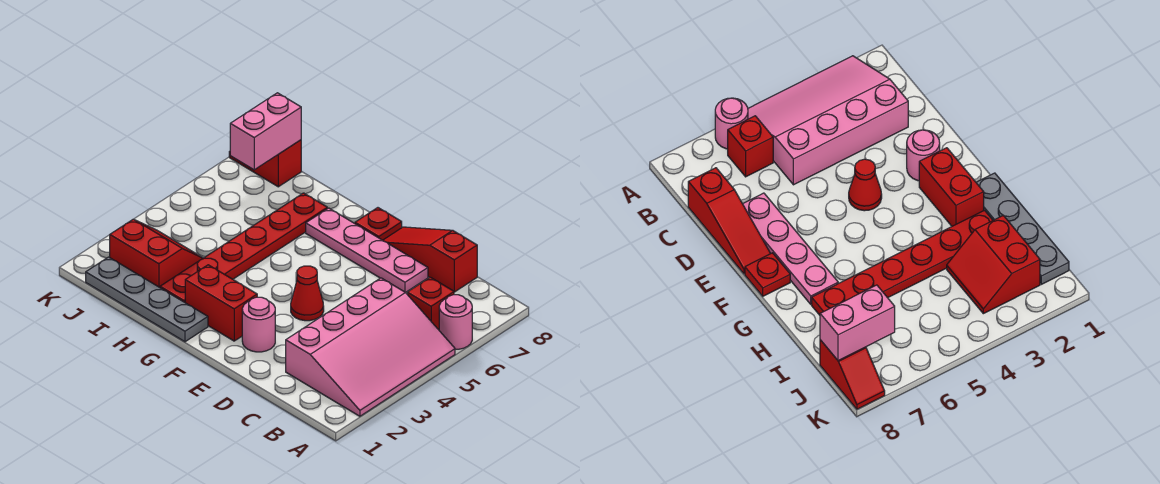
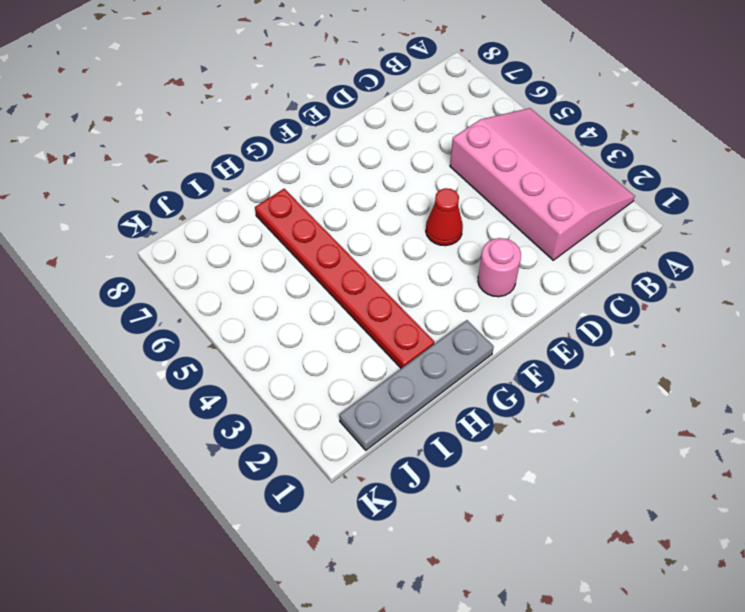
none -> pink round brick A6 level 1
none -> red brick B6 level 1
none -> red slope C8:E8 level 1 top C

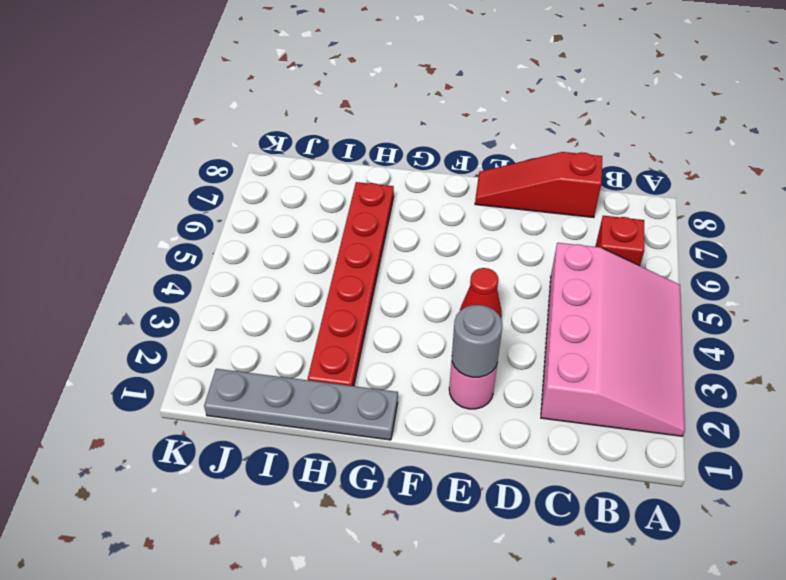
grey round brick E2 level 2 -> none
none -> pink round brick A6 level 1
none -> pink plate D7:G7 level 1
none -> red brick F2:G2 level 1

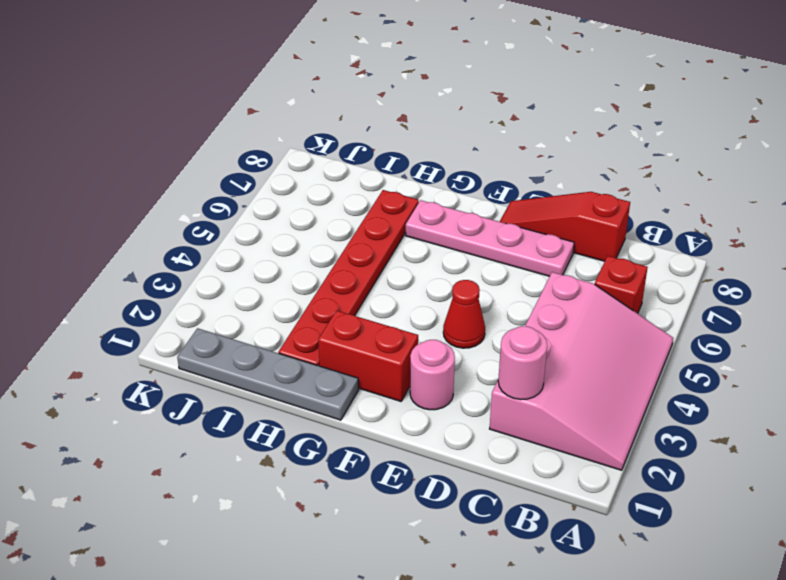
pink round brick C2 level 2 -> pink round brick A6 level 1
none -> red plate F8 level 1
none -> red slope I2:J3 level 1 top 2
none -> red slope J8:K8 level 1 top J

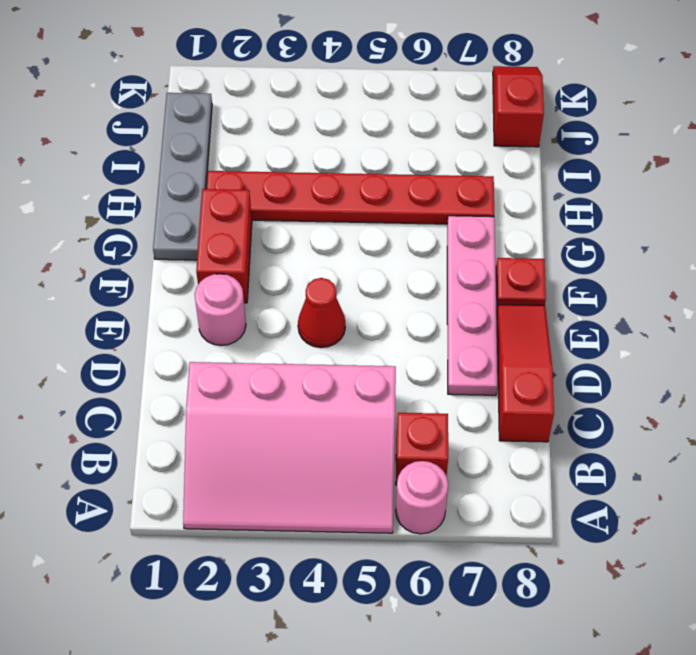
none -> red slope I2:J3 level 1 top 2
none -> pink brick J7:J8 level 2

